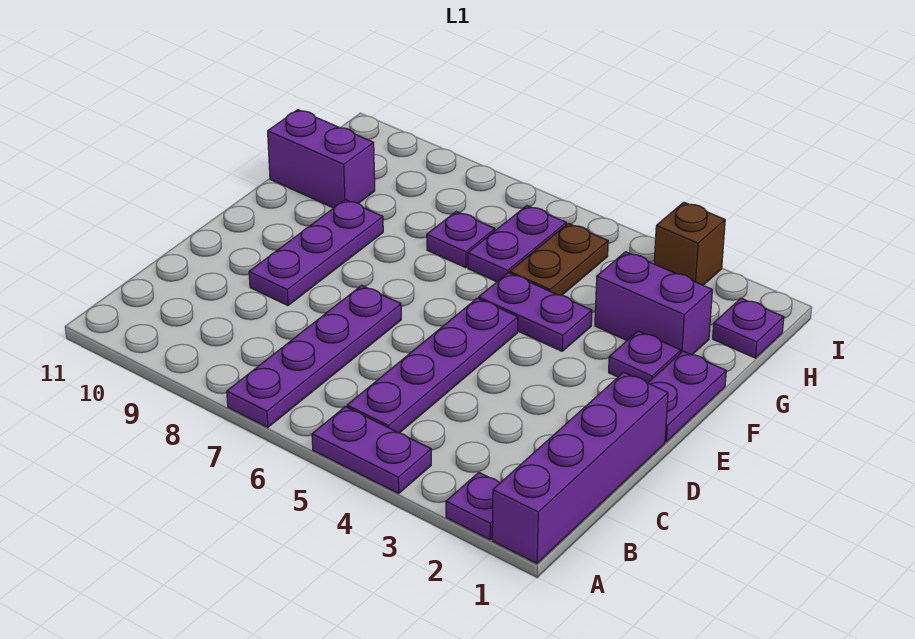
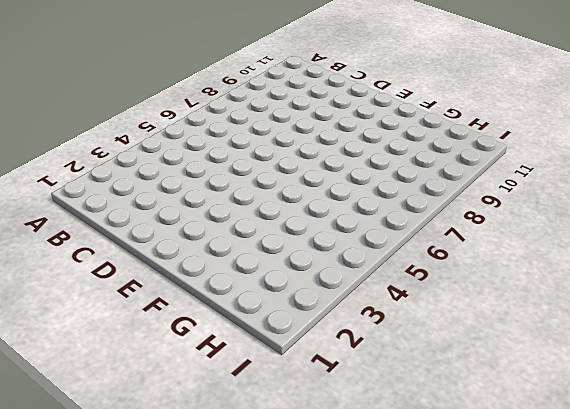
none -> purple brick A1:D1 level 1
none -> purple plate A2 level 1
none -> purple plate A4:A5 level 1

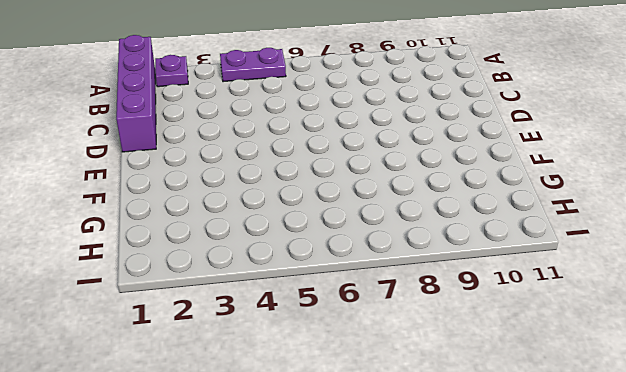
none -> purple plate A7:D7 level 1
none -> purple plate B5:E5 level 1
none -> purple plate D9:F9 level 1

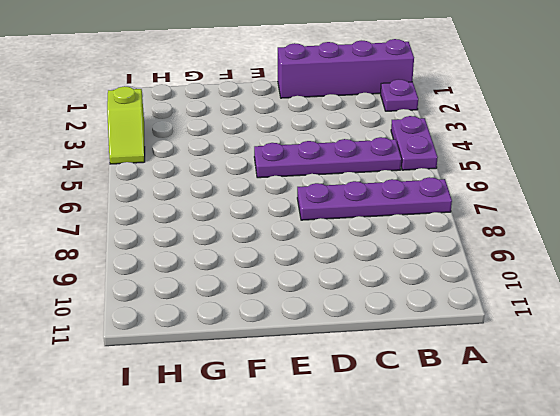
lime slope I3:I4 level 1 top 3 -> brown brick I3 level 1
none -> purple plate D9:F9 level 1
none -> purple plate E1:F1 level 1
none -> purple plate F2 level 1

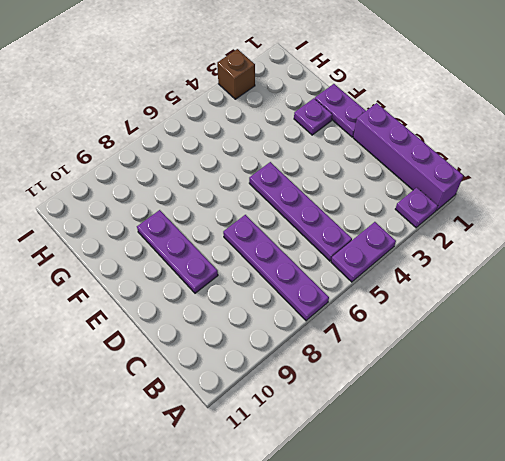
none -> purple plate F4:F5 level 1
none -> purple brick G2:G3 level 1
none -> brown plate G5:H5 level 1

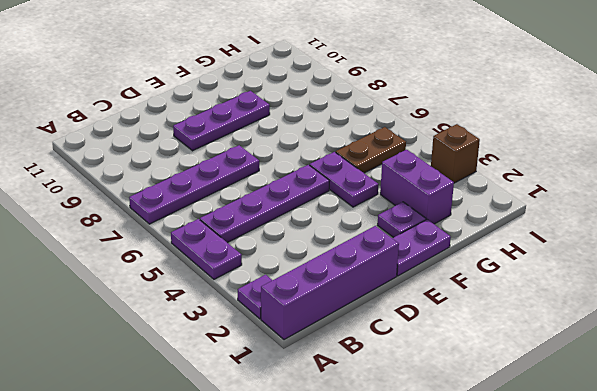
none -> purple plate G6:H6 level 1
none -> purple plate G7 level 1
none -> purple brick G10:G11 level 1

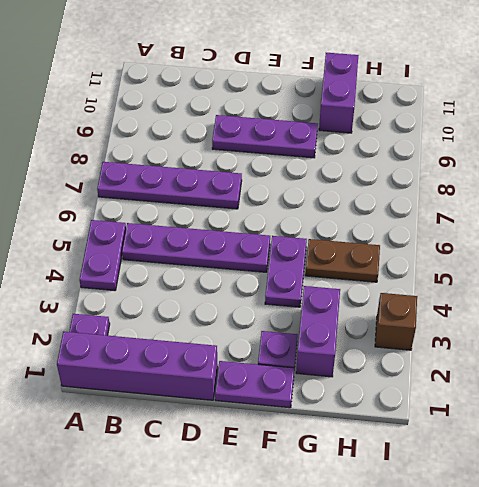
none -> purple plate G6:H6 level 1
none -> purple plate G7 level 1
none -> purple plate H1 level 1

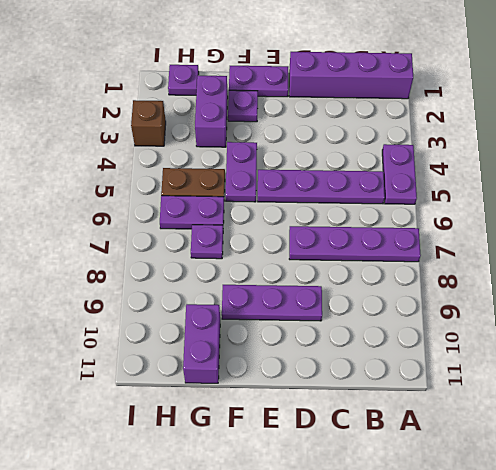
none -> purple plate A2 level 1

